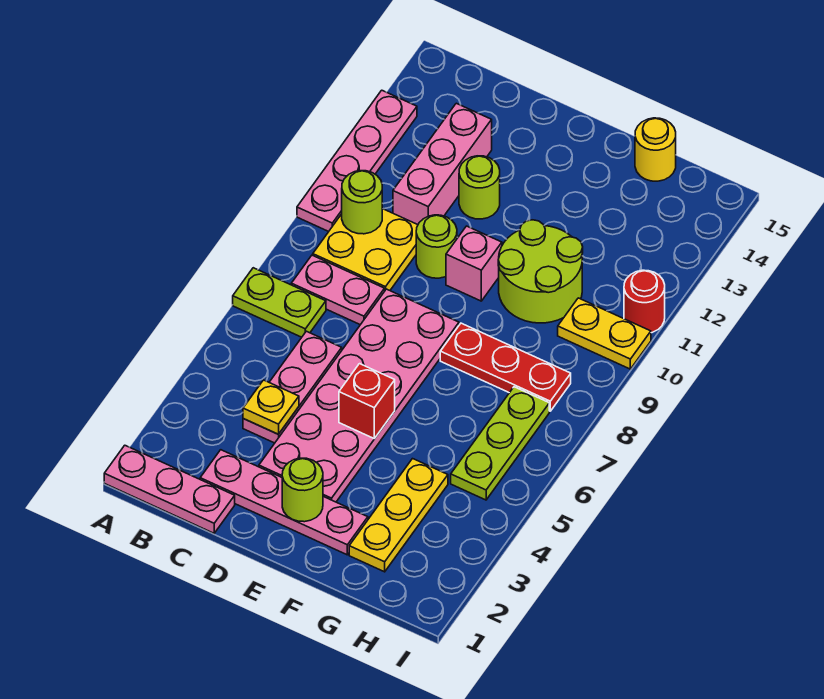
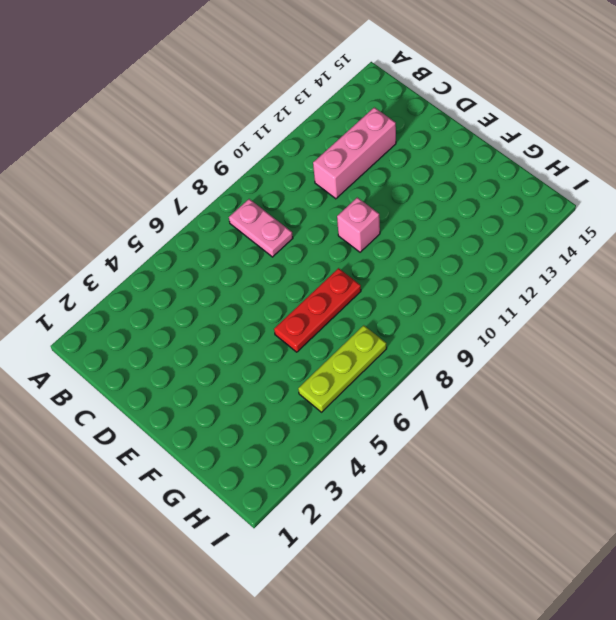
red plate F6:F8 level 1 -> red plate F8:H8 level 1
none -> pink plate A1:C1 level 1
none -> lime plate A7:B7 level 1
none -> pink plate A10:A13 level 1

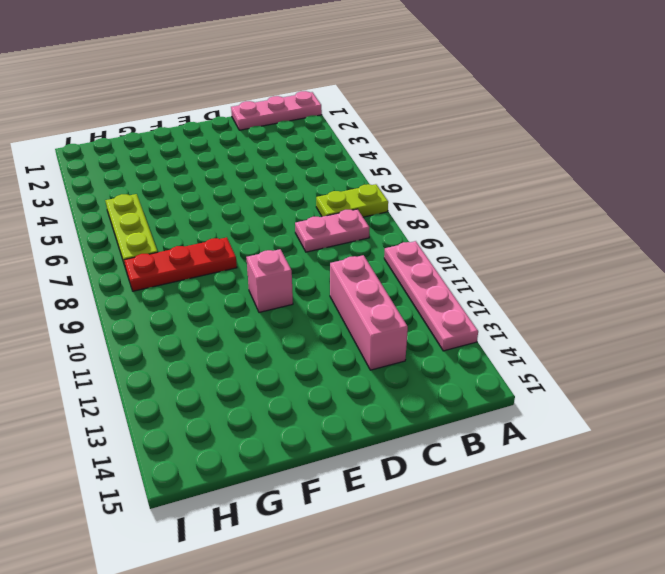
none -> yellow plate B9:C10 level 1
none -> pink plate C2:F2 level 1
none -> pink plate C4:C6 level 1

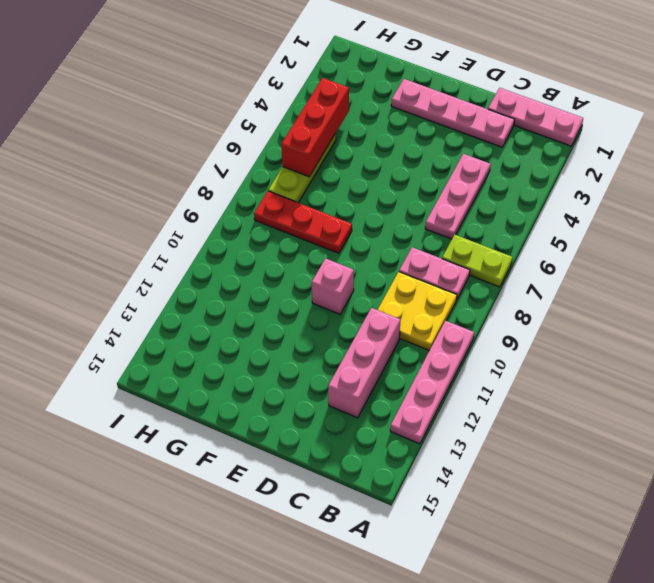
red brick H4:H6 level 2 -> none
none -> pink plate D3:E8 level 1
none -> lime round brick D10 level 1
none -> lime round brick D12 level 1

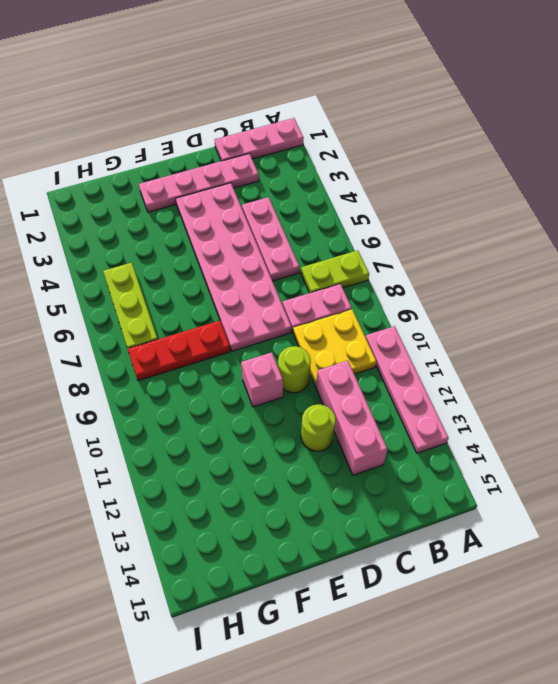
none -> lime round brick F10:G11 level 1
none -> yellow plate G2:G4 level 1
none -> yellow round brick G15 level 1

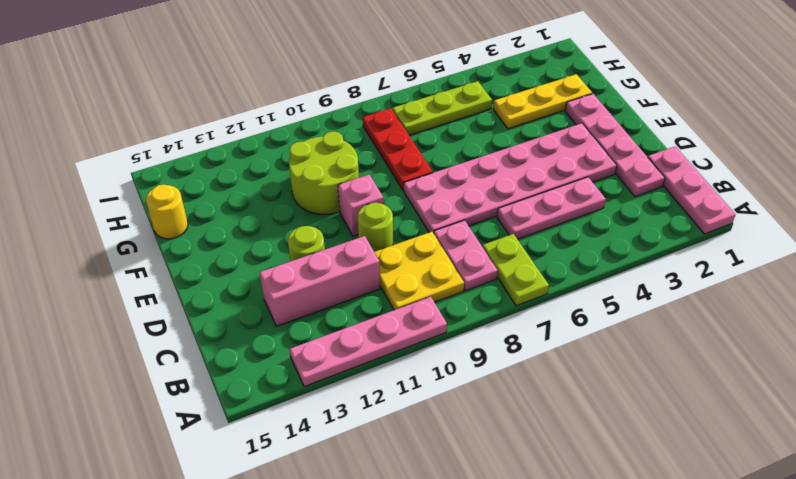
none -> yellow plate H10:I10 level 1
none -> red round brick I11 level 1
none -> lime round brick B10 level 2

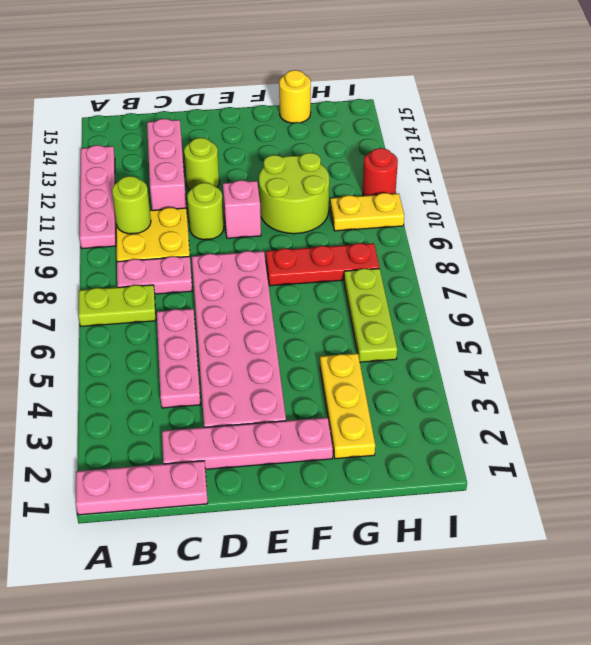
none -> yellow plate C4 level 2
none -> lime round brick E2 level 2
none -> red brick E5 level 2

